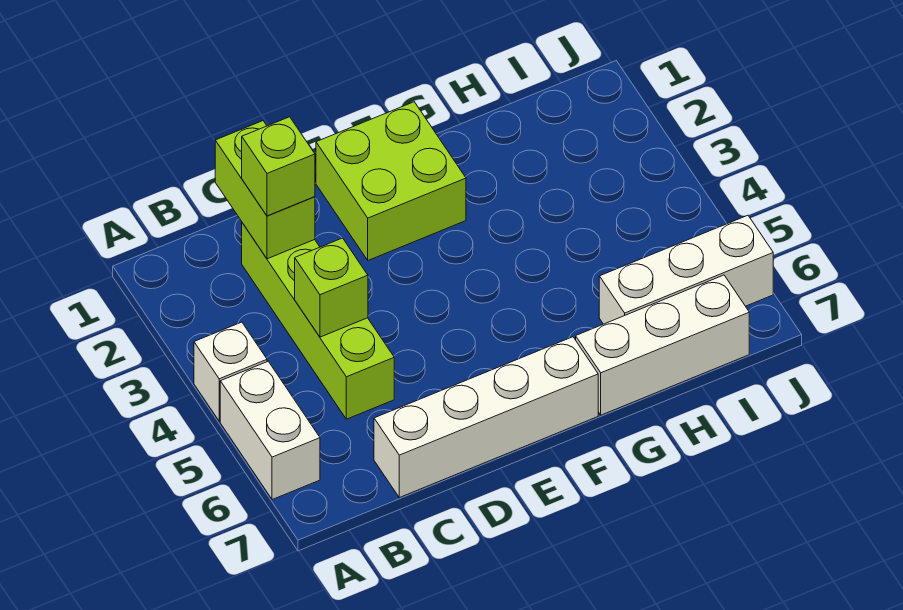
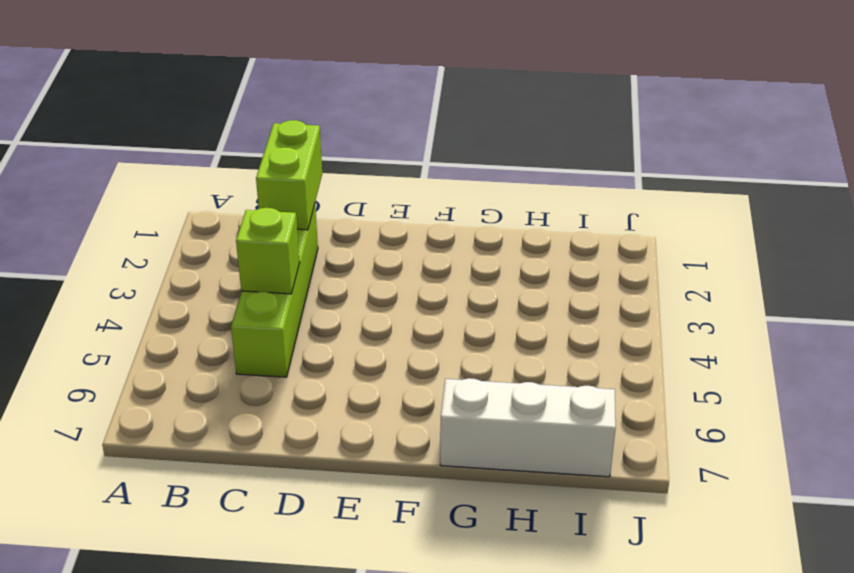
none -> white brick A4 level 1
none -> white brick A5:A6 level 1

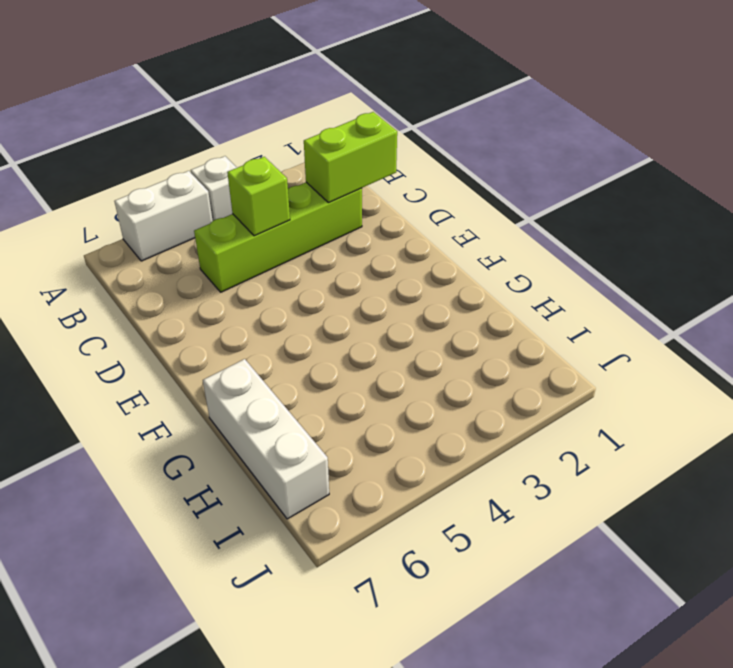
none -> white brick C7:F7 level 1
none -> lime brick E1:F2 level 1

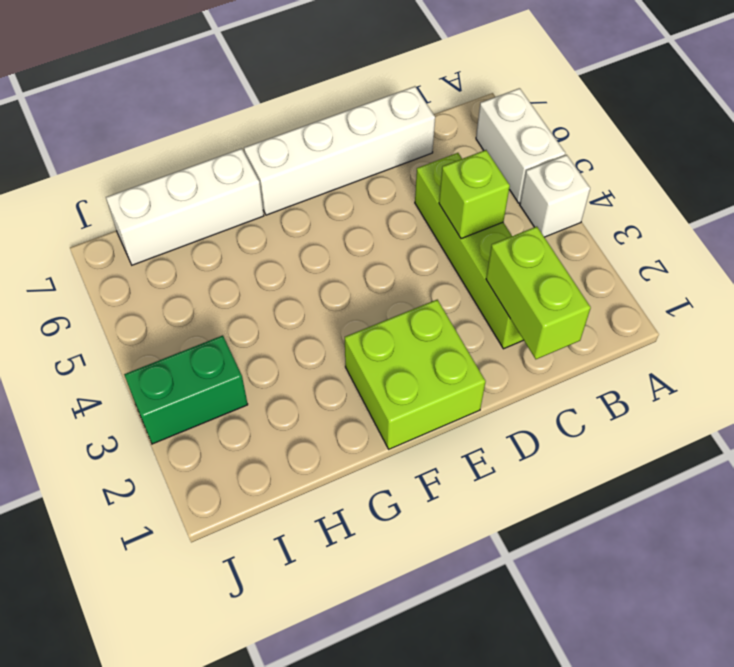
green brick I3:J3 level 1 -> none
none -> white brick H6:J6 level 1
none -> lime brick C2 level 3

